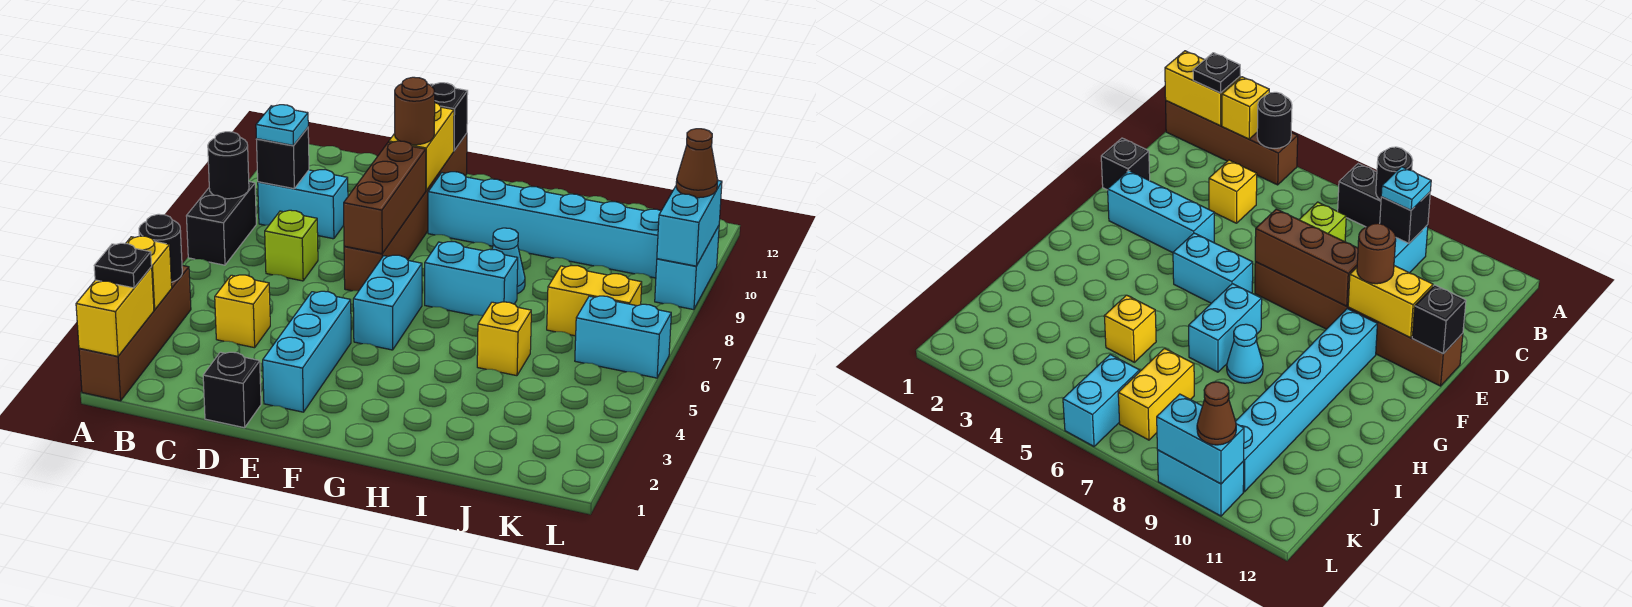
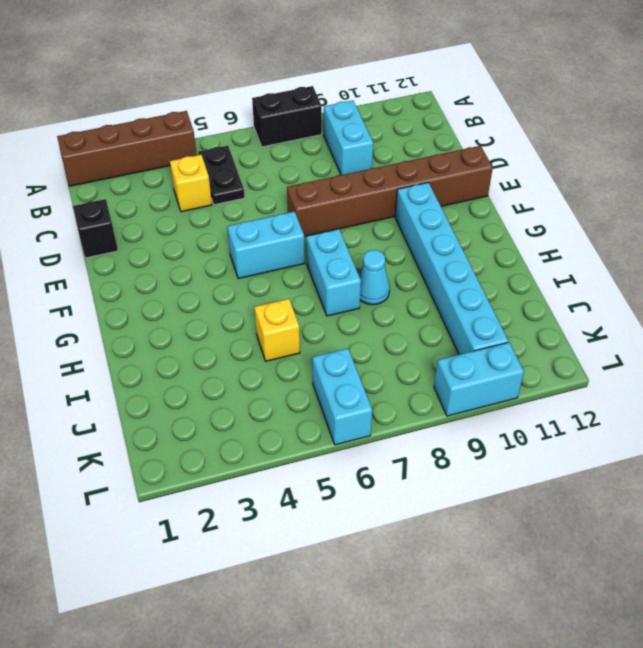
black plate B5:C5 level 1 -> none
none -> lime brick C7 level 1
none -> cyan brick E2:E4 level 1
none -> yellow brick J7:K7 level 1

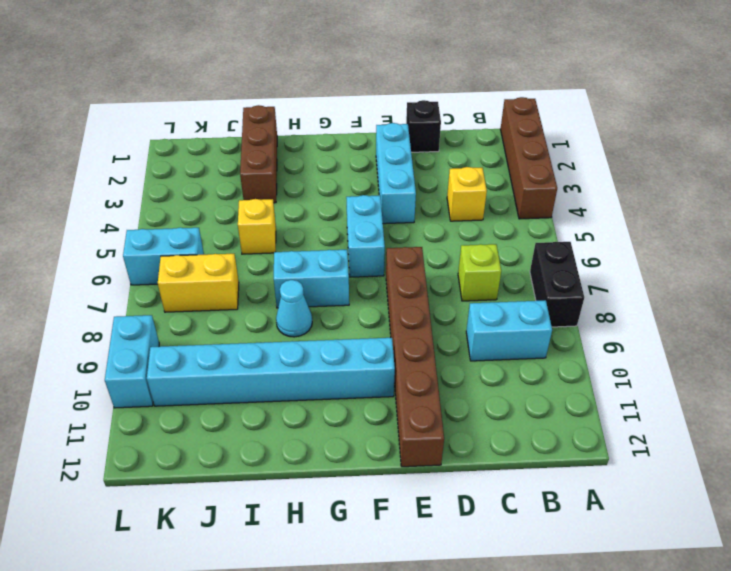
brown brick I1:I3 level 1 -> brown brick E7:E9 level 2
none -> yellow brick A1:A2 level 2
none -> yellow brick A3 level 2
none -> black round brick A4 level 2

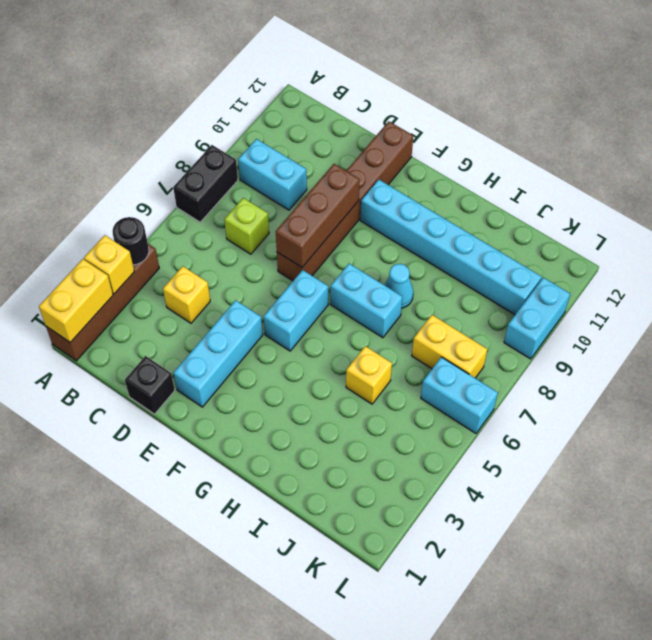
none -> black round brick A8 level 2
none -> black brick B9 level 2
none -> yellow brick E10:E11 level 2

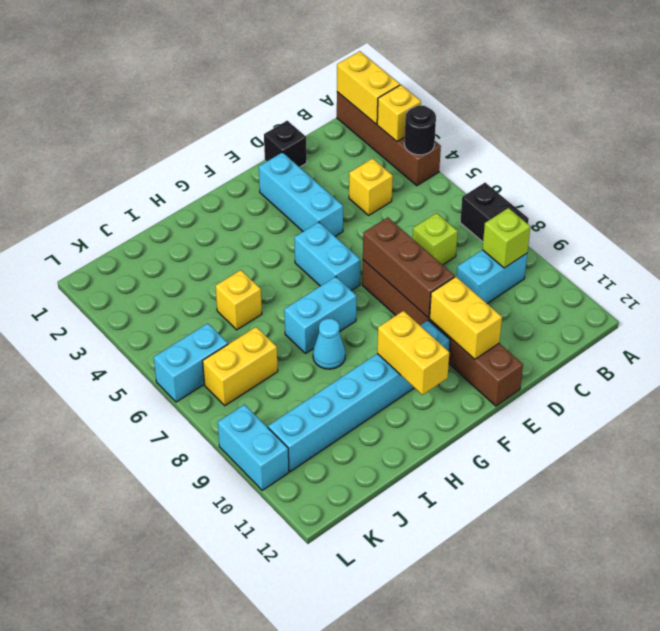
lime brick B9 level 2 -> black brick B9 level 2
yellow brick G10:G11 level 2 -> none
none -> black round brick A8 level 2
none -> black brick E12 level 2
none -> cyan brick L9:L10 level 2

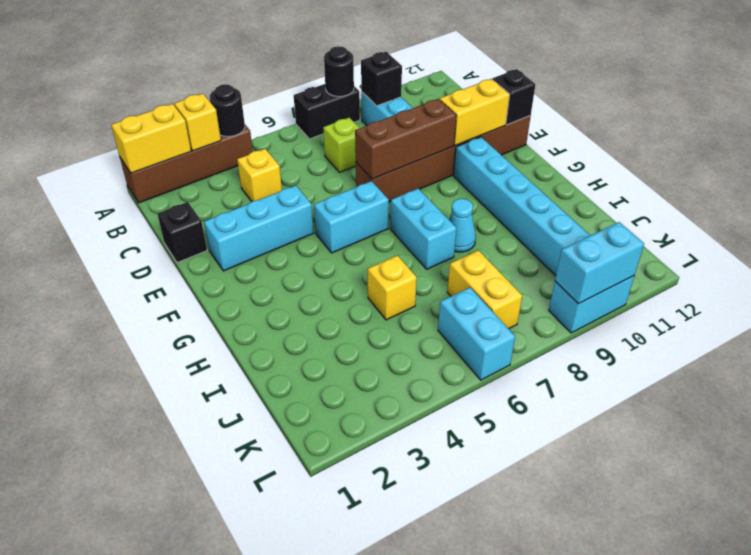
none -> black plate A2 level 3
none -> cyan plate B9 level 3
none -> brown round brick E10 level 3

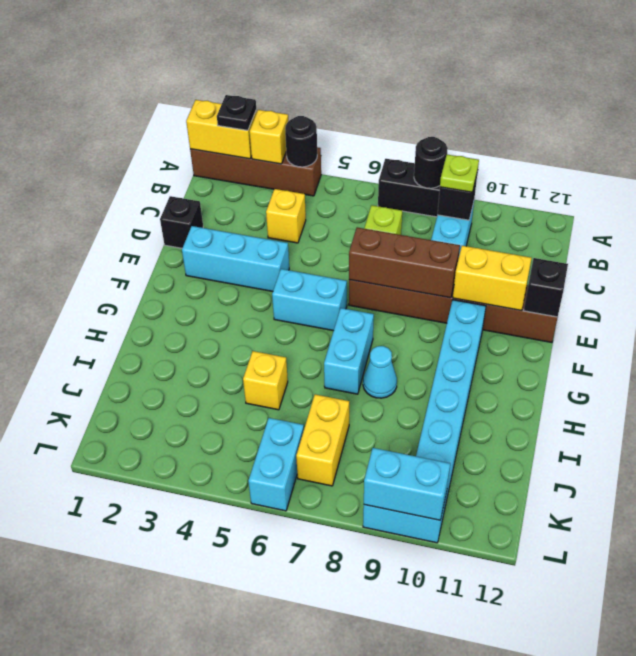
lime plate B9 level 3 -> cyan plate B9 level 3
none -> brown round brick E10 level 3
none -> brown cone L10 level 3

